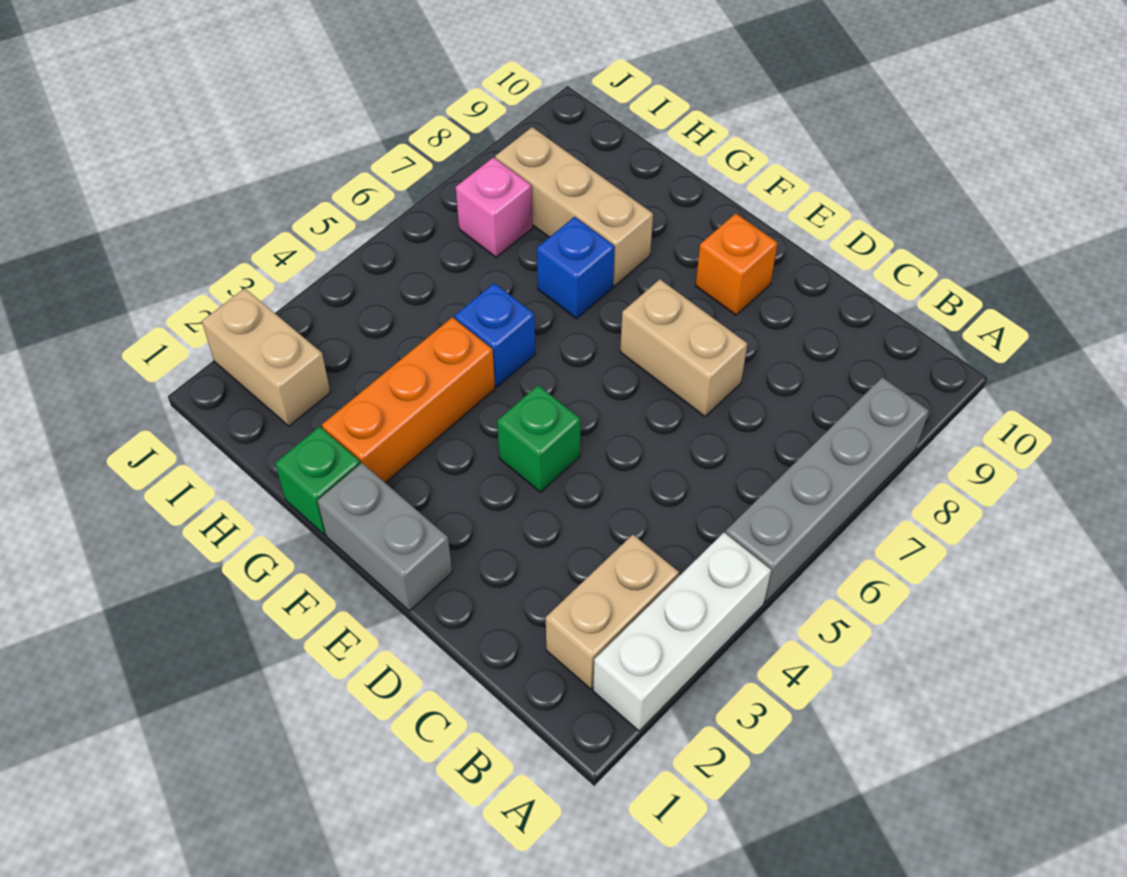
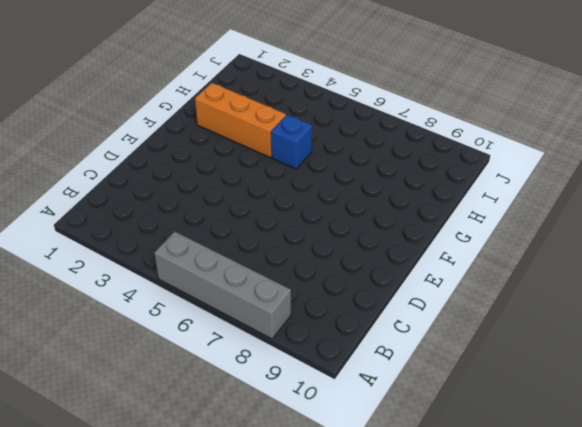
none -> white brick A2:A4 level 1
none -> tan brick B2:B3 level 1
none -> tan brick D7:E7 level 1

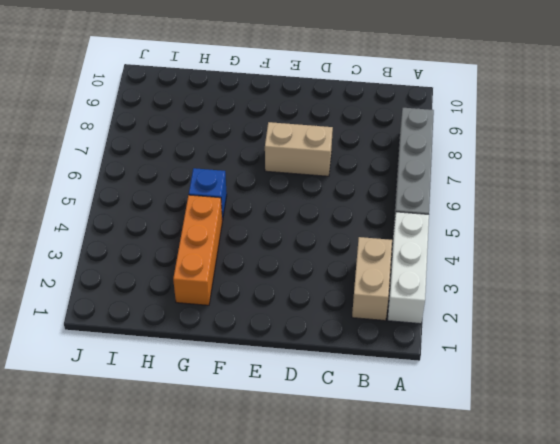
none -> grey brick E1:F1 level 1
none -> green brick E4 level 1
none -> orange brick E9 level 1

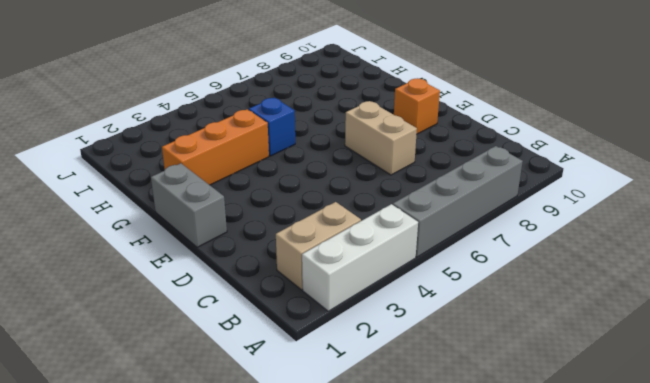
none -> green brick E4 level 1
none -> green brick G1 level 1
none -> blue brick G7 level 1

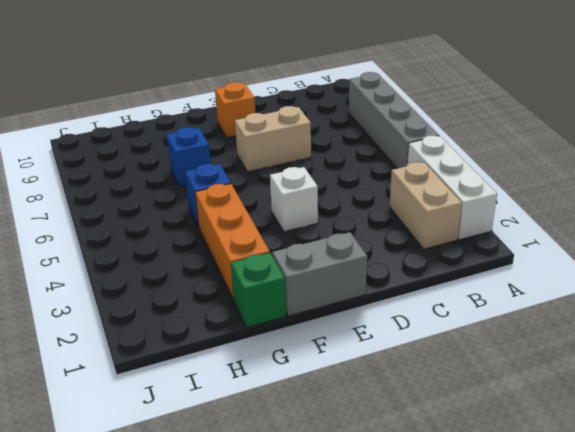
white brick E4 level 1 -> green brick E4 level 1
none -> tan brick G8:I8 level 1
none -> tan brick I2:J2 level 1
none -> pink brick I7 level 1

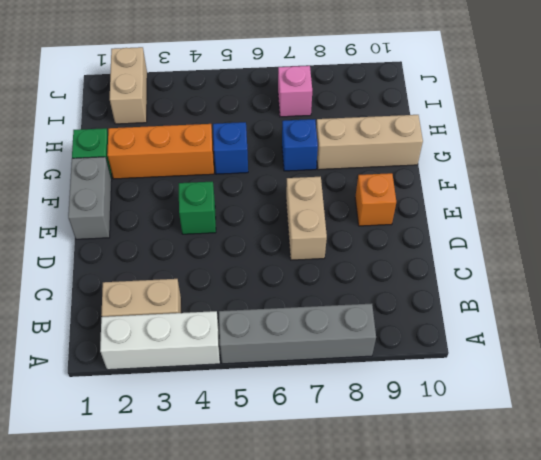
tan brick G8:G10 level 1 -> tan brick G8:I8 level 1

